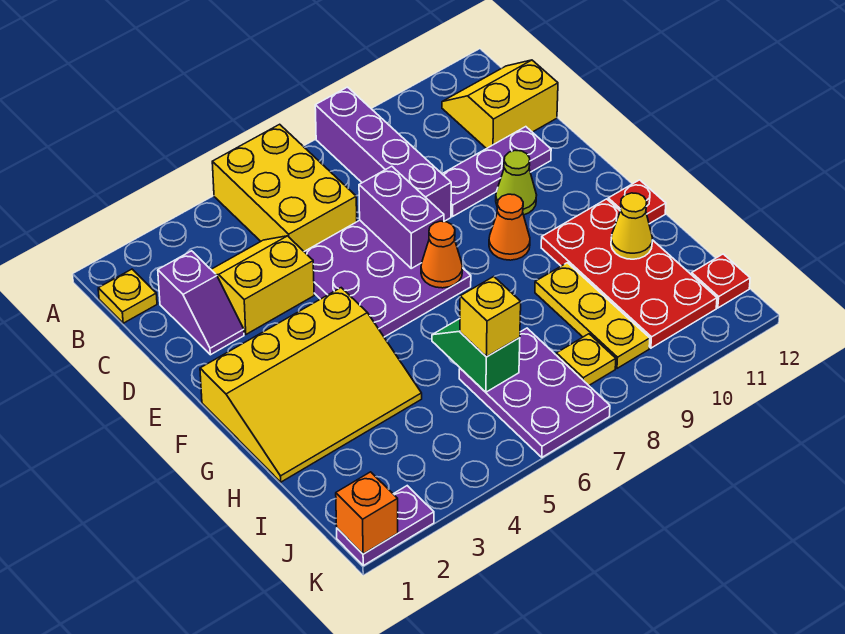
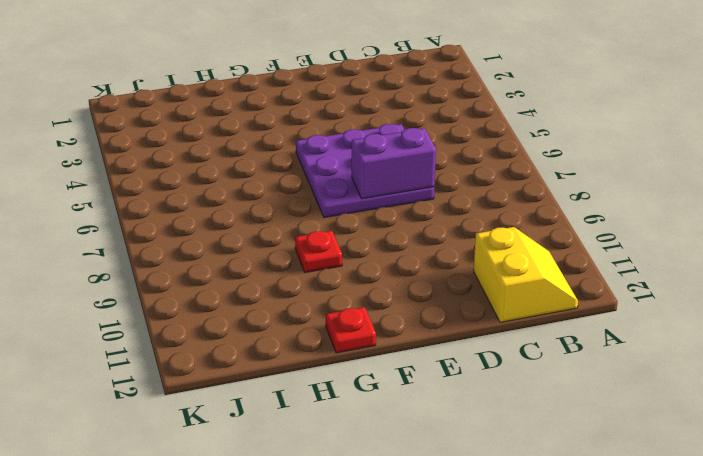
red plate G9 level 1 -> red plate J12 level 1
none -> yellow brick A5:C6 level 1
none -> purple brick A8:D8 level 1
none -> yellow plate B1 level 1

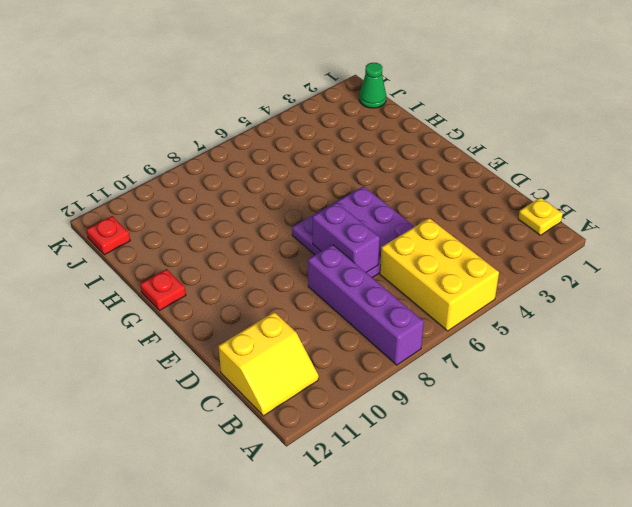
green cone J1 level 1 -> none
none -> purple slope C2:D2 level 1 top C
none -> yellow slope C3:D4 level 1 top D
none -> purple plate D9:D11 level 1

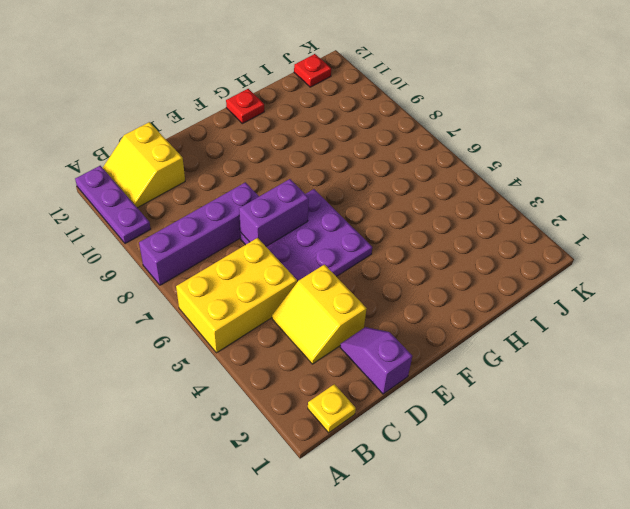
purple plate A10:A12 level 1 -> purple plate D9:D11 level 1
purple slope D1:D2 level 1 top 1 -> purple slope C2:D2 level 1 top C
none -> lime cone E10 level 1
none -> yellow slope F1:H4 level 1 top F
none -> orange cone F9 level 1

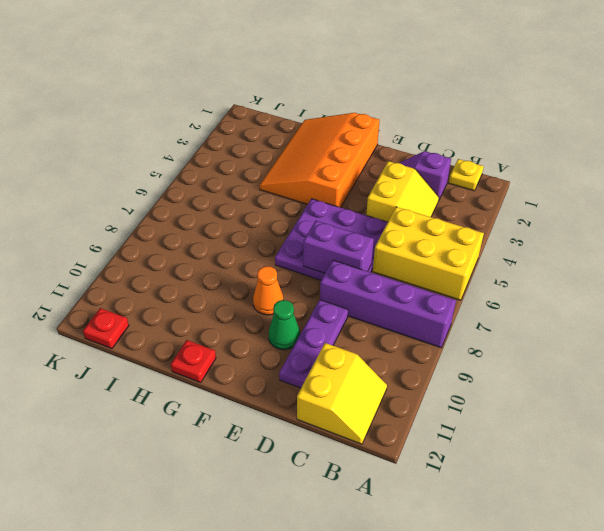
green cone E10 level 1 -> lime cone E10 level 1
orange slope F1:H4 level 1 top F -> yellow slope F1:H4 level 1 top F
none -> red plate G10:J11 level 1
none -> yellow plate H9:J9 level 1
none -> purple plate I6:K7 level 1

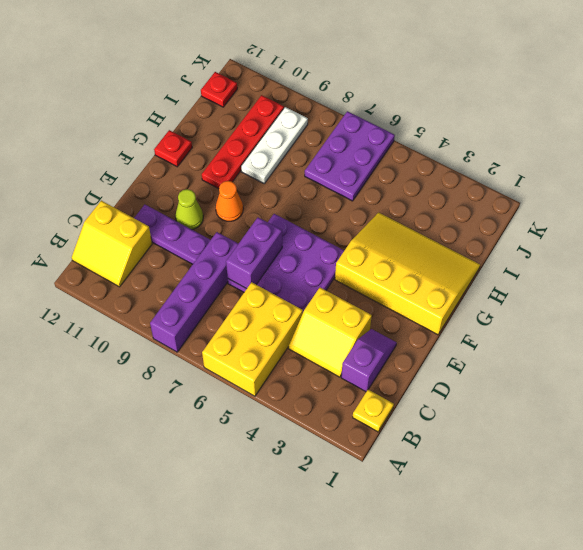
red plate G10:J10 level 1 -> red plate G10:J11 level 1
white plate H9:J9 level 1 -> yellow plate H9:J9 level 1
none -> yellow plate J8 level 1
none -> purple plate K1:K2 level 1
none -> orange cone F7 level 2

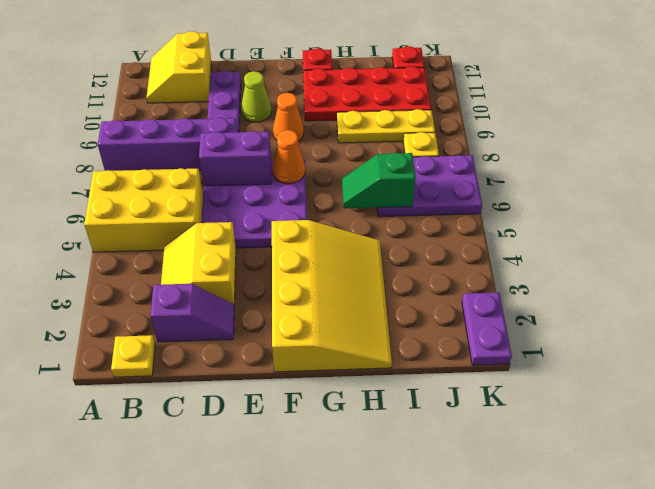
none -> yellow cone H11 level 2
none -> orange brick K1 level 2
none -> yellow brick I6 level 3

